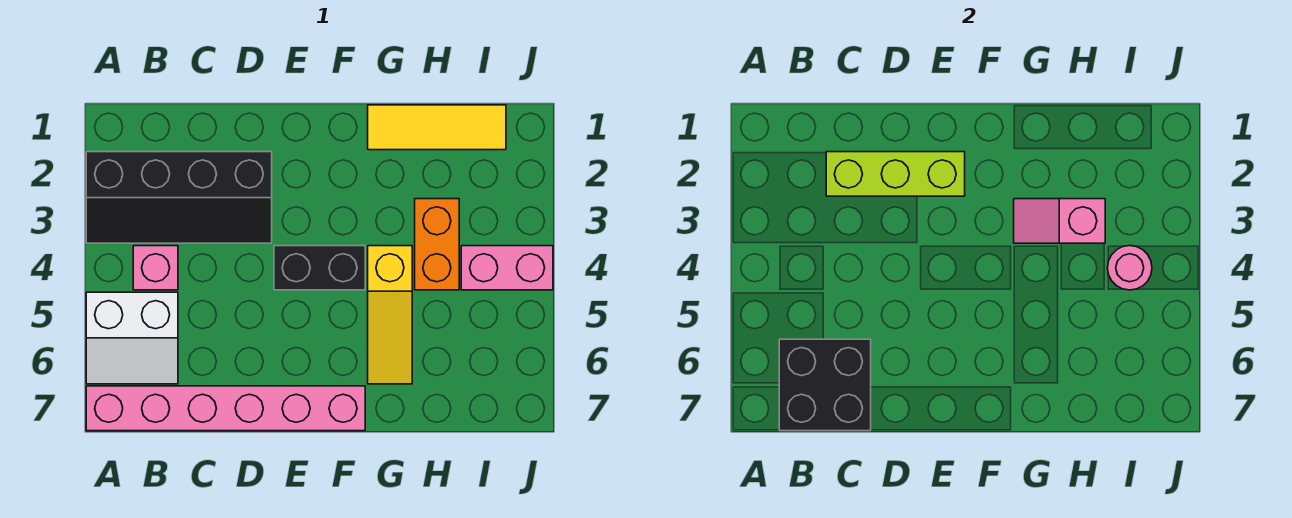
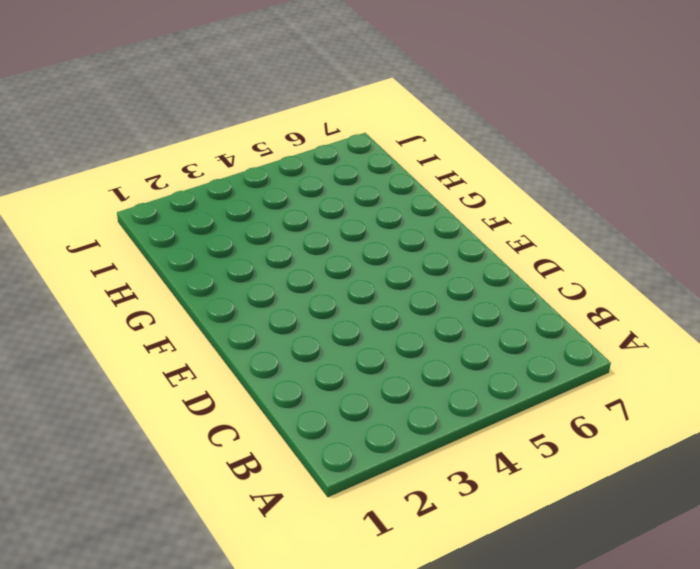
none -> black slope A2:D3 level 1 top 2
none -> white slope A5:B6 level 1 top 5
none -> pink brick A7:F7 level 1

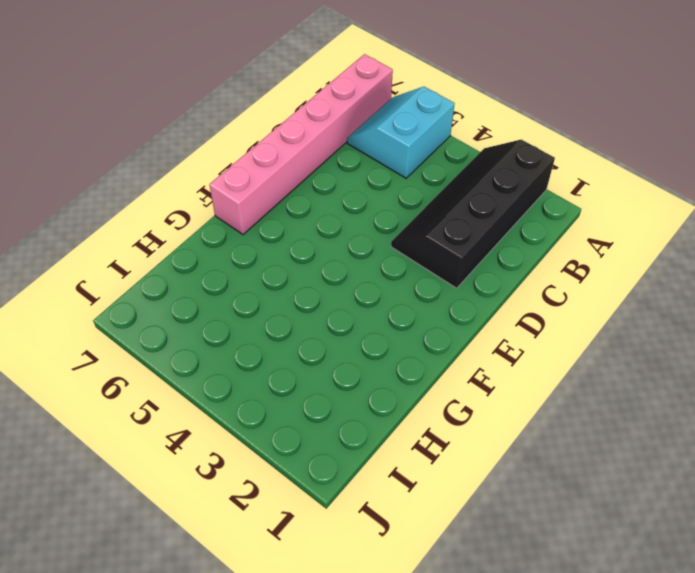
cyan slope A5:B6 level 1 top 5 -> white slope A5:B6 level 1 top 5
none -> pink brick B4 level 1
none -> black brick E4:F4 level 1
none -> yellow tile G1:I1 level 1

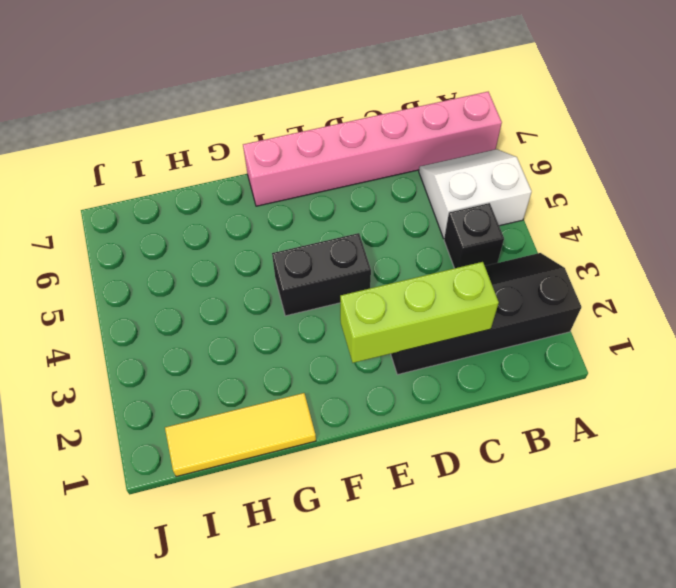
black brick B4 level 1 -> pink brick B4 level 1
none -> yellow slope G4:G6 level 1 top 4
none -> orange brick H3:H4 level 1
none -> pink brick I4:J4 level 1

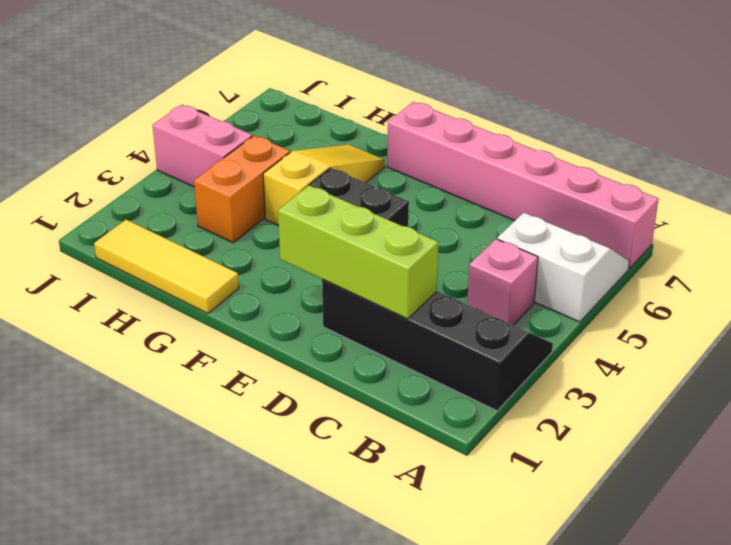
none -> black brick B6:C7 level 2
none -> pink slope G3:H3 level 2 top H
none -> pink round brick I4 level 2

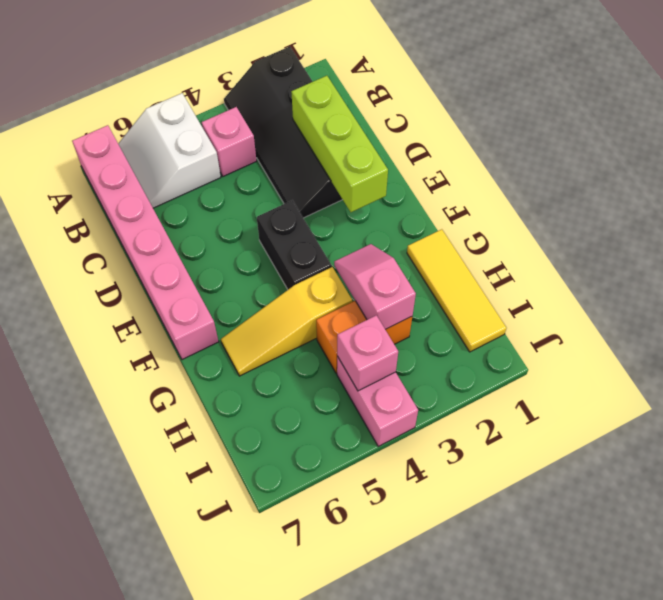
pink brick I4 level 2 -> pink round brick I4 level 2
none -> black brick B6:C7 level 2

